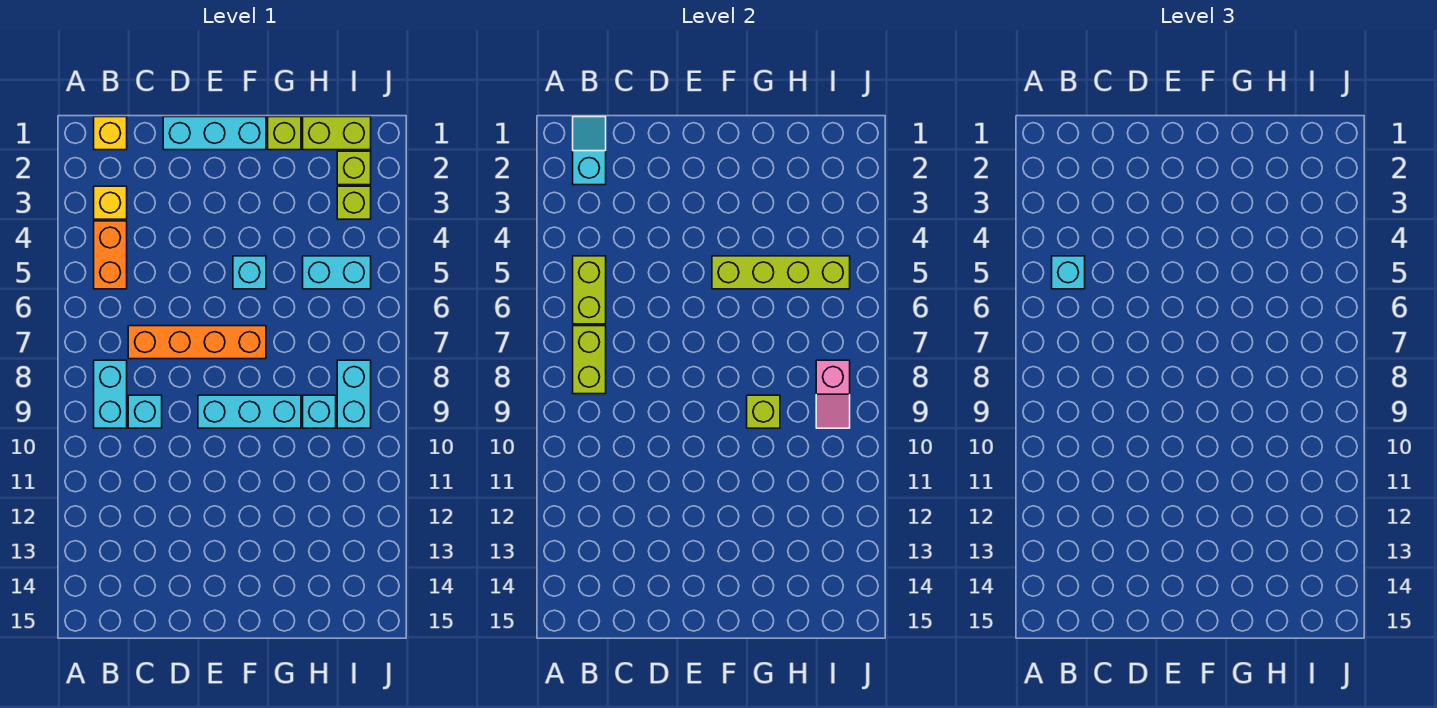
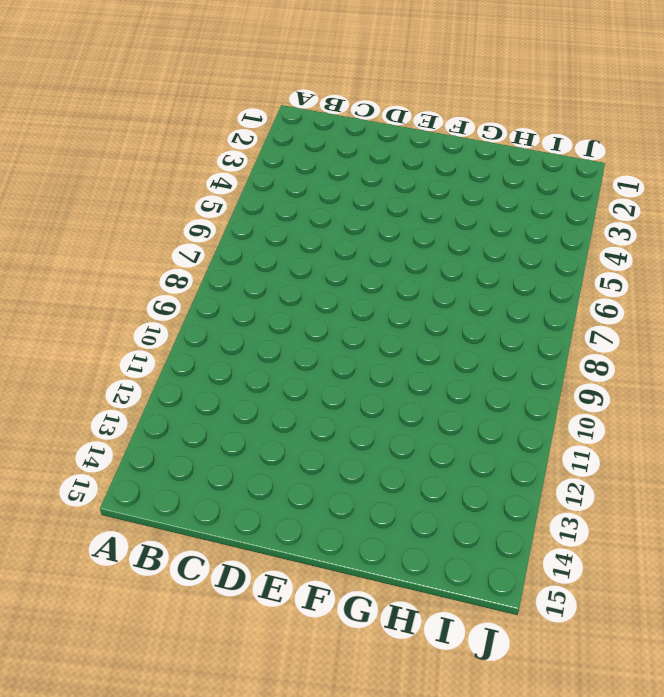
none -> yellow brick B1 level 1
none -> yellow brick B3 level 1
none -> orange brick B4:B5 level 1

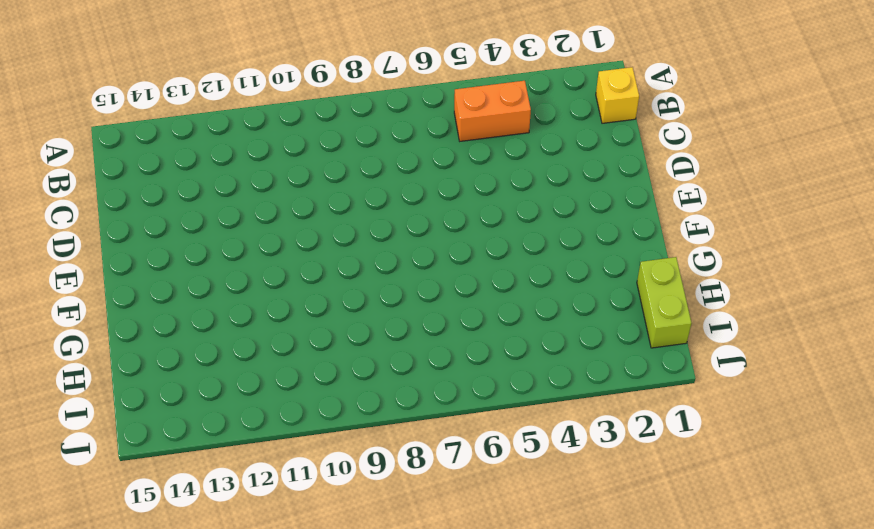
none -> yellow brick B3 level 1
none -> cyan brick B8:B9 level 1
none -> orange brick C7:F7 level 1

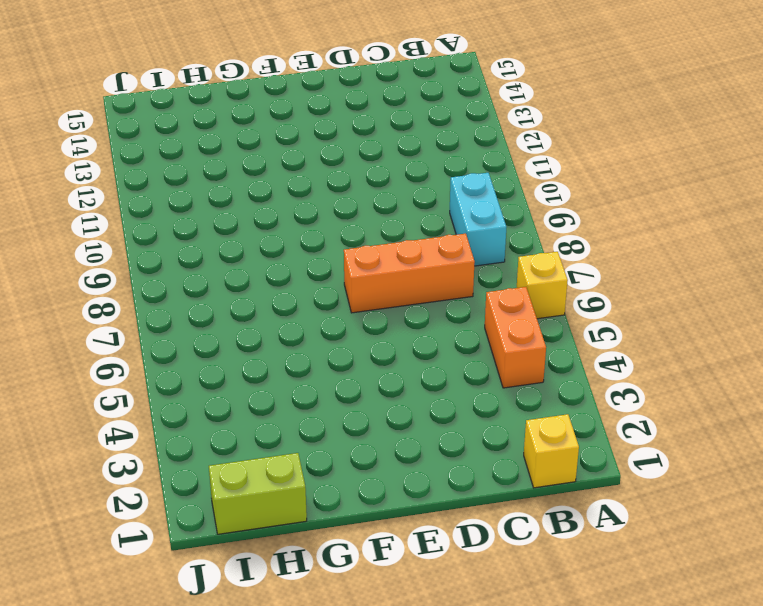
yellow brick A6 level 1 -> yellow brick B3 level 1
orange brick C7:E7 level 1 -> orange brick C7:F7 level 1
none -> cyan brick C9 level 1
none -> cyan brick D1:F1 level 1
none -> cyan brick E9:G9 level 1

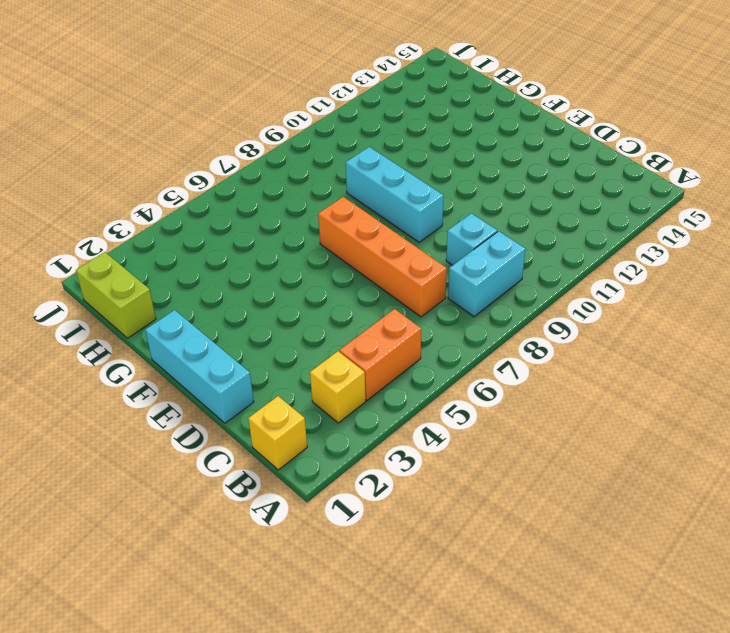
none -> cyan brick F5 level 1
none -> lime brick G1 level 1
none -> cyan brick H5:I5 level 1

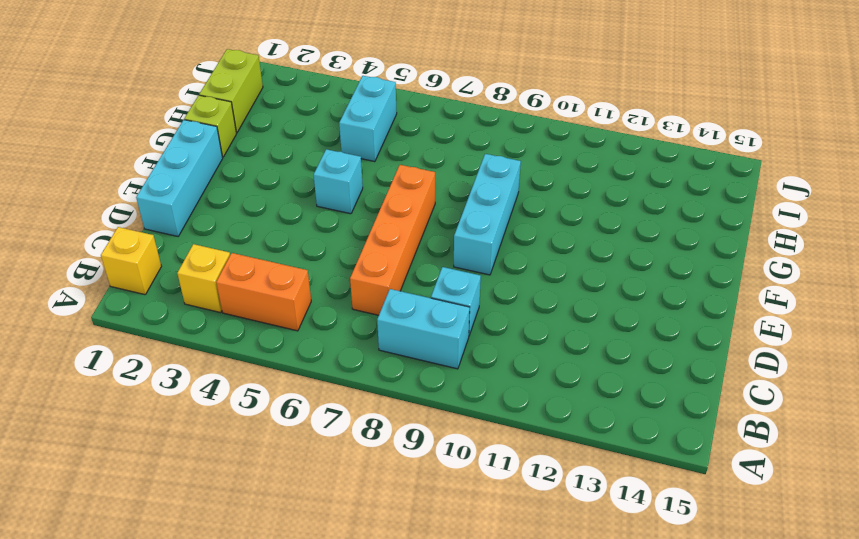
none -> cyan brick H9 level 1
none -> lime brick I2 level 1
none -> lime brick I3 level 1

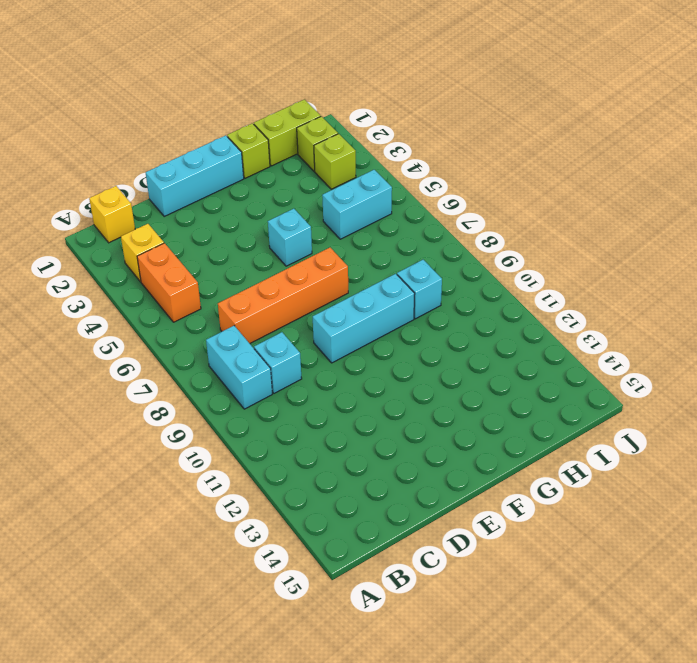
none -> cyan brick I8:I9 level 1
none -> cyan slope B1:B2 level 2 top 2
none -> lime brick B5:B6 level 2

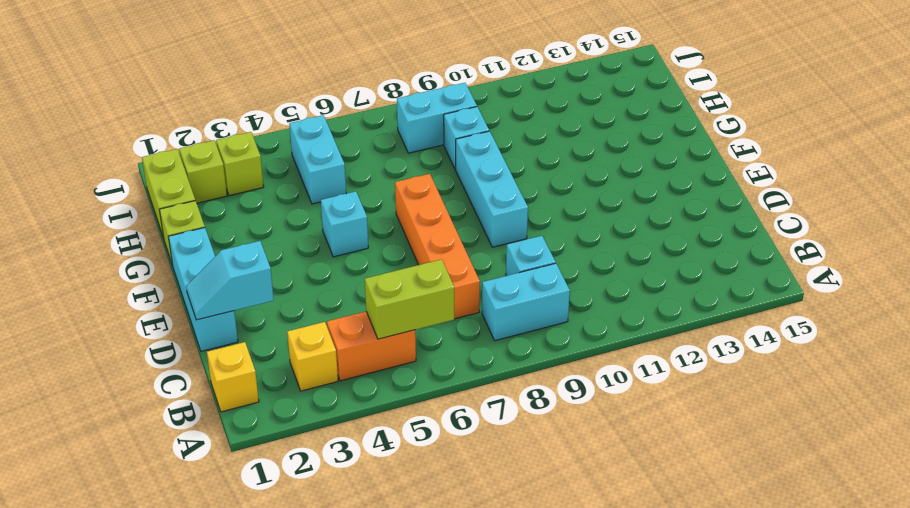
cyan slope D1:D2 level 2 top 2 -> cyan slope B1:B2 level 2 top 2
none -> lime brick B7:B8 level 2
none -> lime brick F5:I5 level 2
none -> lime brick G9 level 2

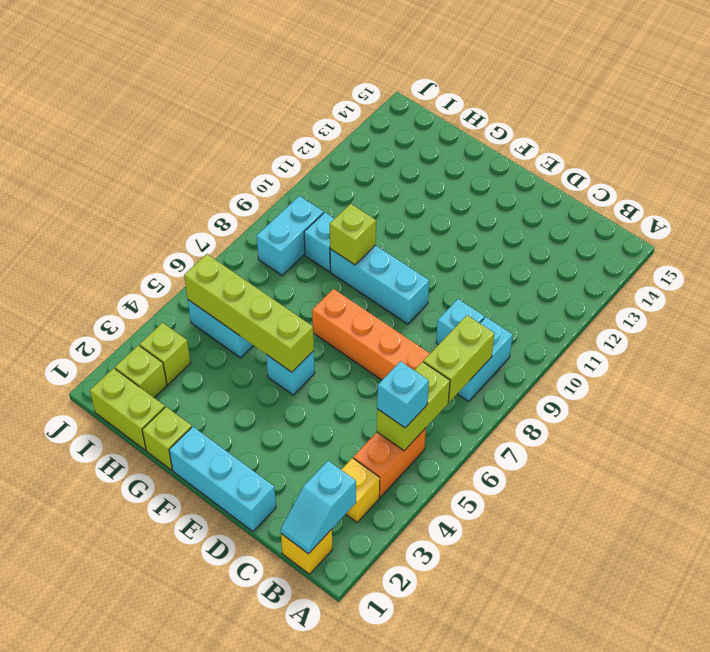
none -> pink slope I8:I9 level 2 top 8

